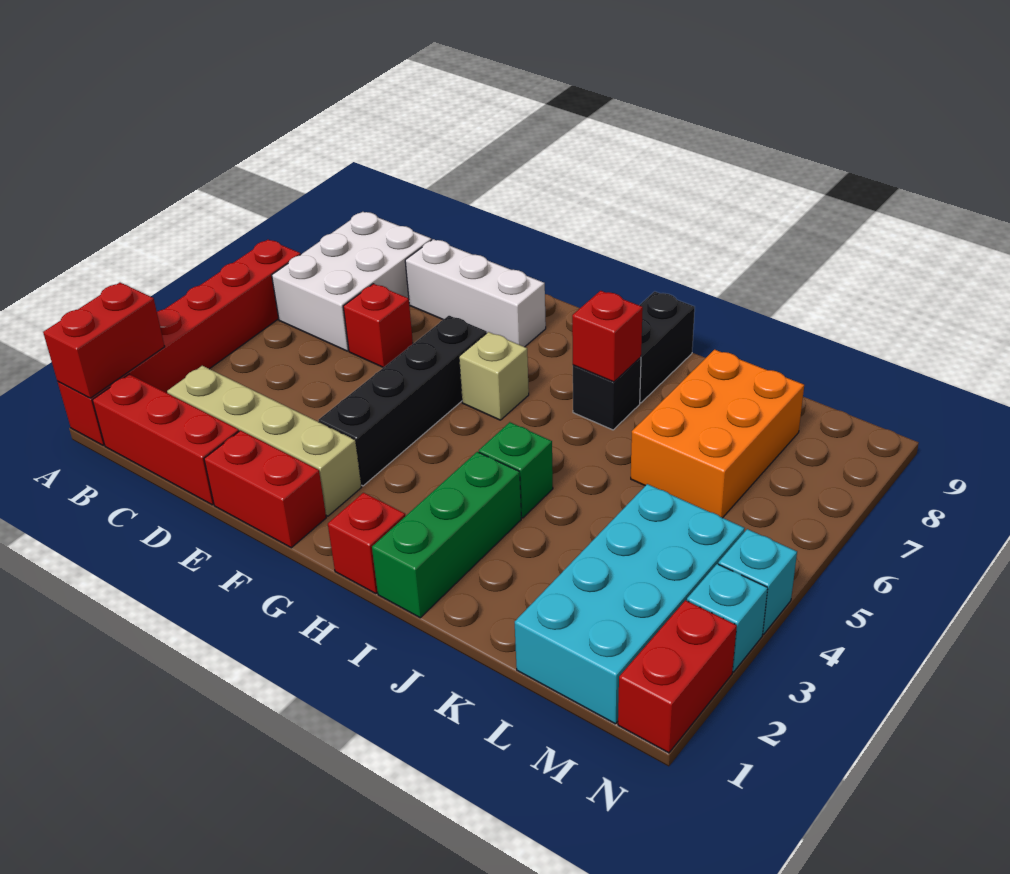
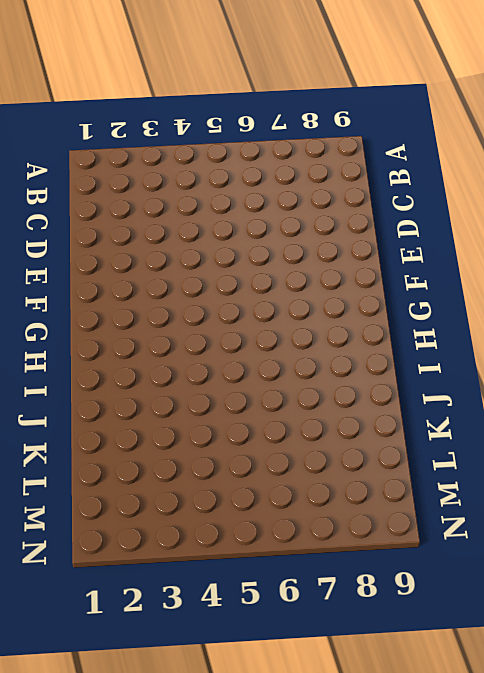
none -> red brick A1:A6 level 1
none -> red brick B1:D1 level 1
none -> white brick B6:C8 level 1

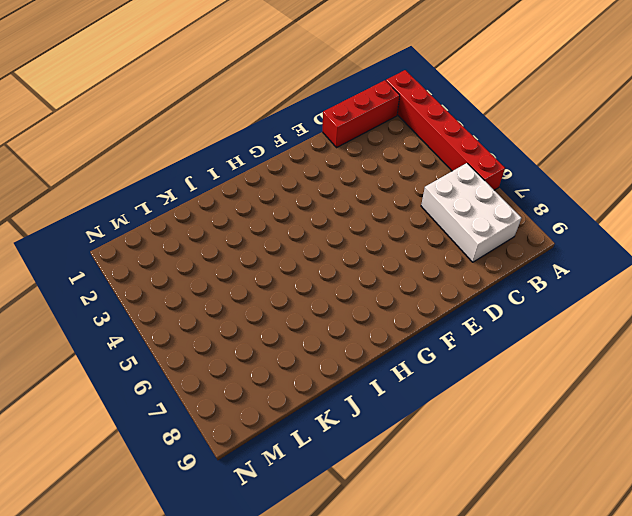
none -> tan brick C2:F2 level 1
none -> red brick D6 level 1
none -> white brick D8:F8 level 1

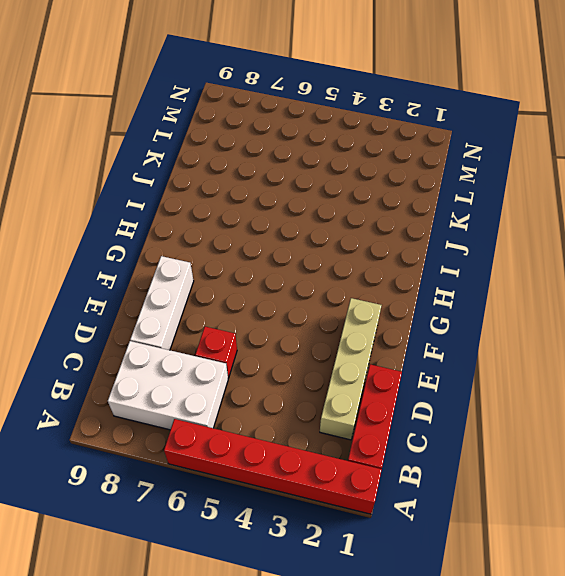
none -> red brick E1:F1 level 1
none -> black brick F3:F6 level 1
none -> tan brick G6 level 1

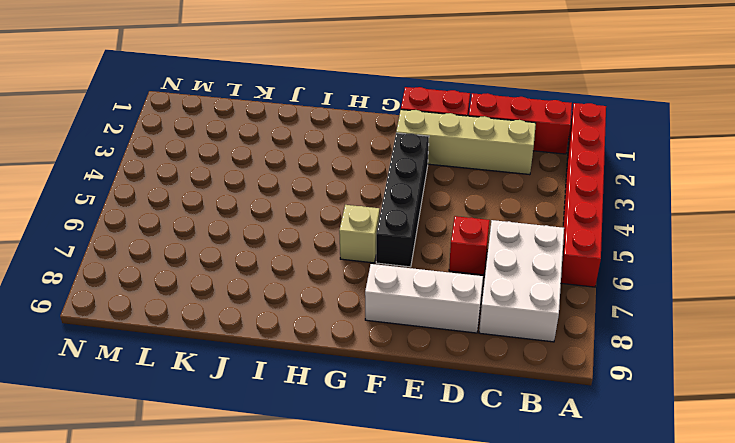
none -> red brick H1 level 1
none -> green brick I1:I3 level 1
none -> green brick I4 level 1

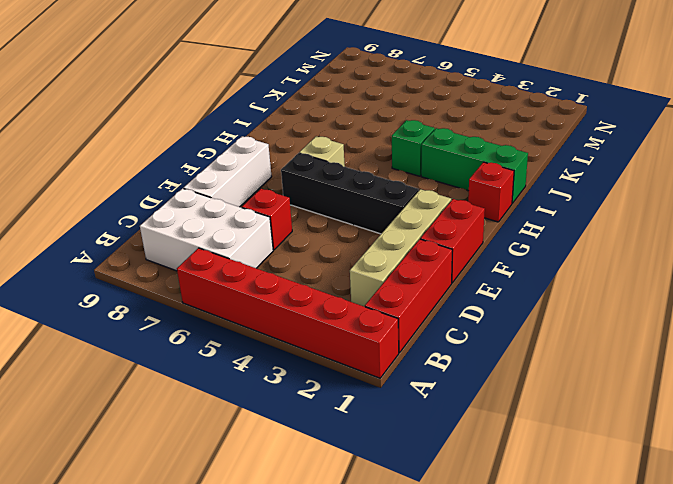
none -> black brick I7 level 1
none -> black brick I8:I9 level 1
none -> orange brick K6:L8 level 1

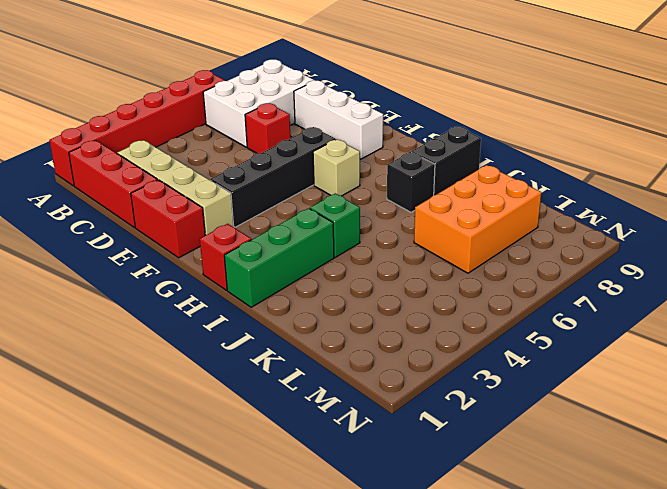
none -> cyan brick L1:M4 level 1
none -> red brick N1:N2 level 1
none -> cyan brick N3 level 1

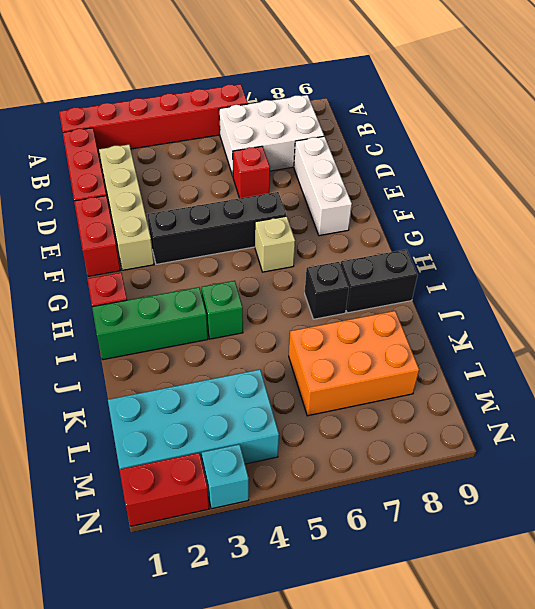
none -> cyan brick N4 level 1
none -> red brick A1:A2 level 2
none -> red brick I7 level 2

